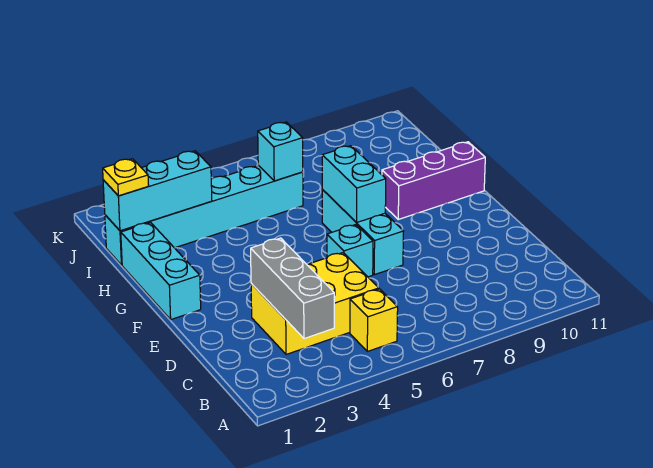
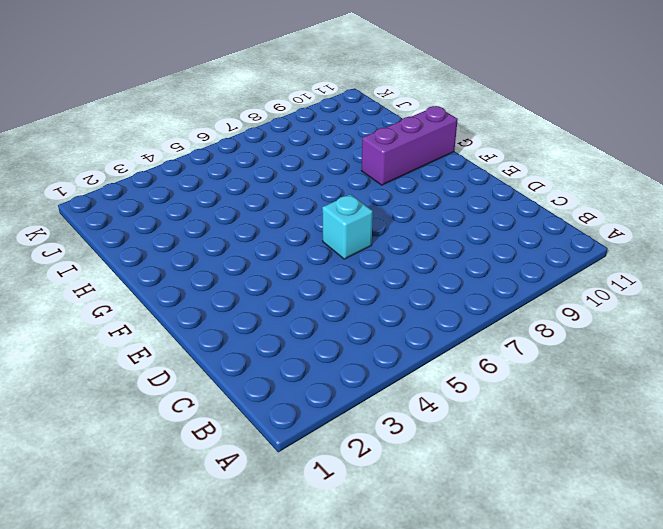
none -> yellow brick B5 level 1
none -> yellow brick C3:D5 level 1
none -> cyan brick E7:G7 level 1

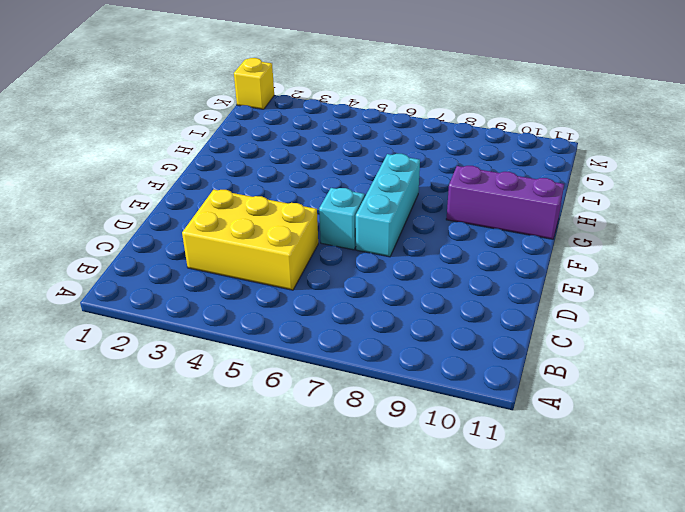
yellow brick K1 level 1 -> yellow brick B5 level 1
none -> cyan brick F1:H1 level 1
none -> cyan brick I1:I6 level 1
none -> grey brick B3:D3 level 2

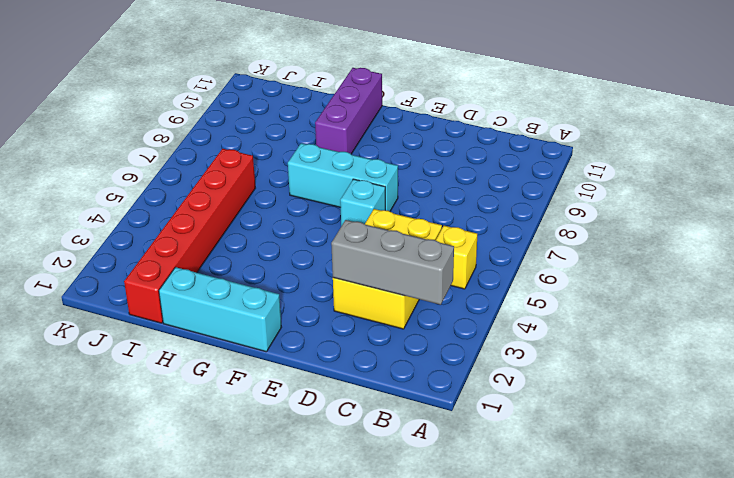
red brick I1:I6 level 1 -> cyan brick I1:I6 level 1
none -> cyan brick F7:G7 level 2
none -> cyan brick I1:I3 level 2
none -> cyan brick I6 level 2

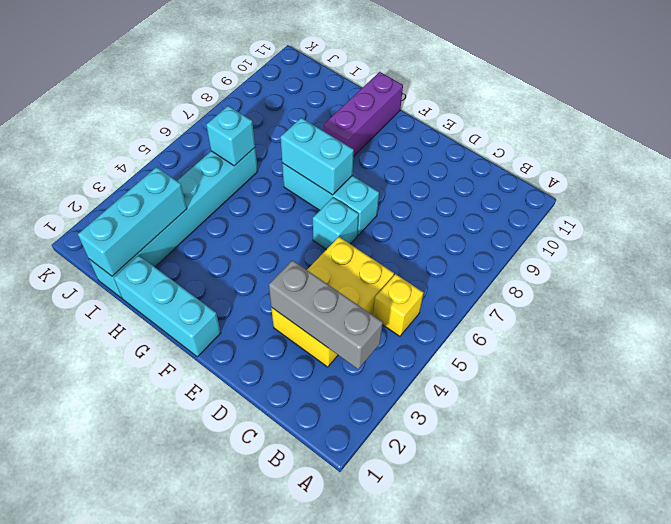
none -> yellow plate I1 level 3

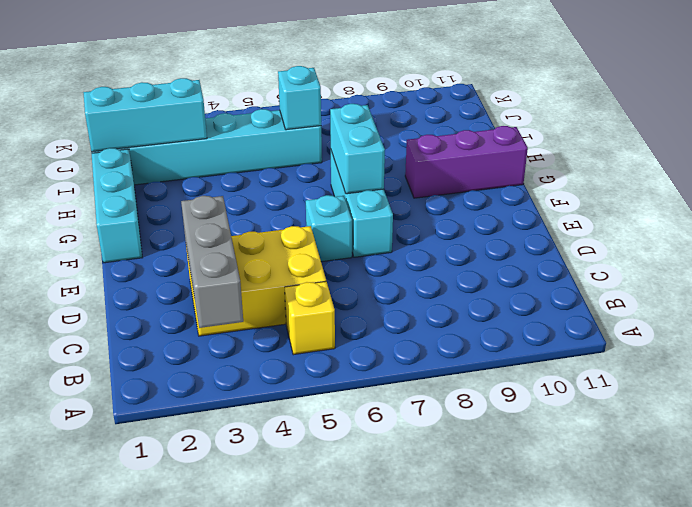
none -> yellow plate I1 level 3

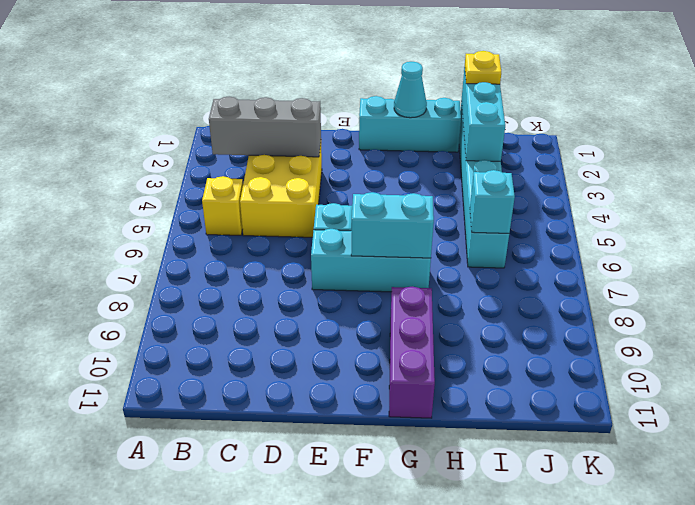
cyan cone G1 level 2 -> none

